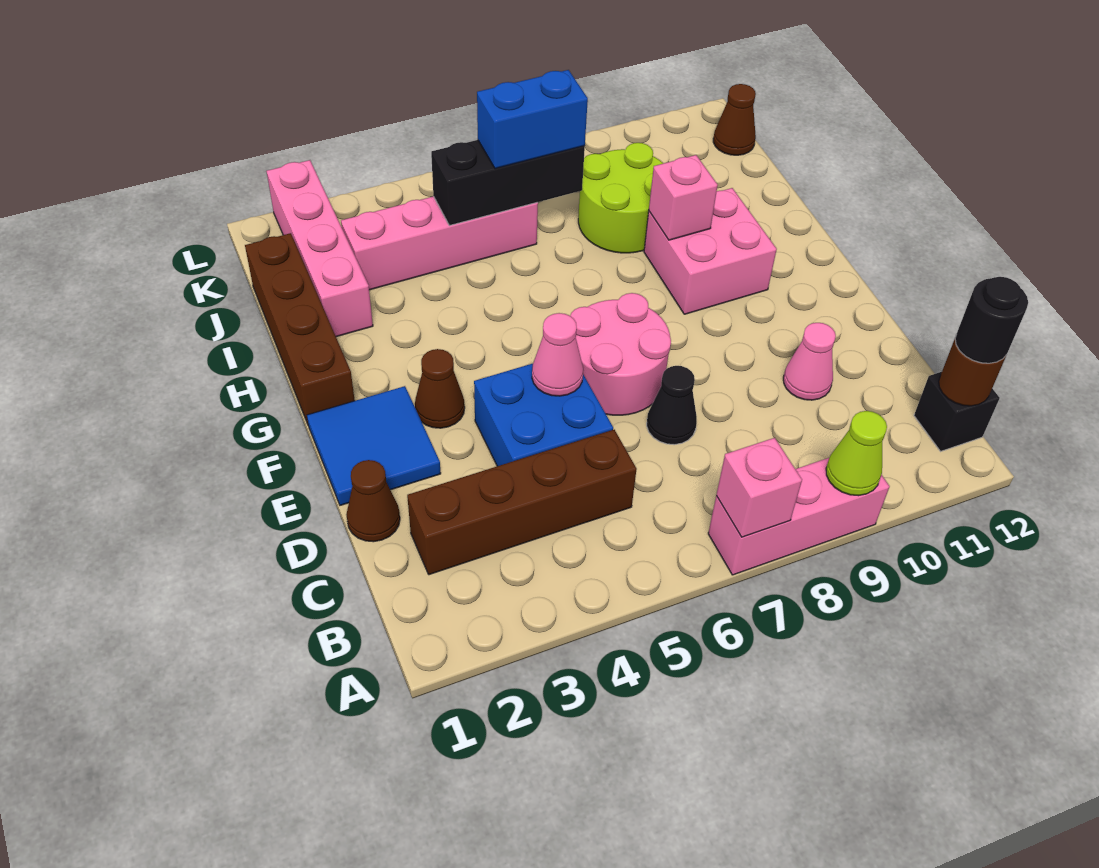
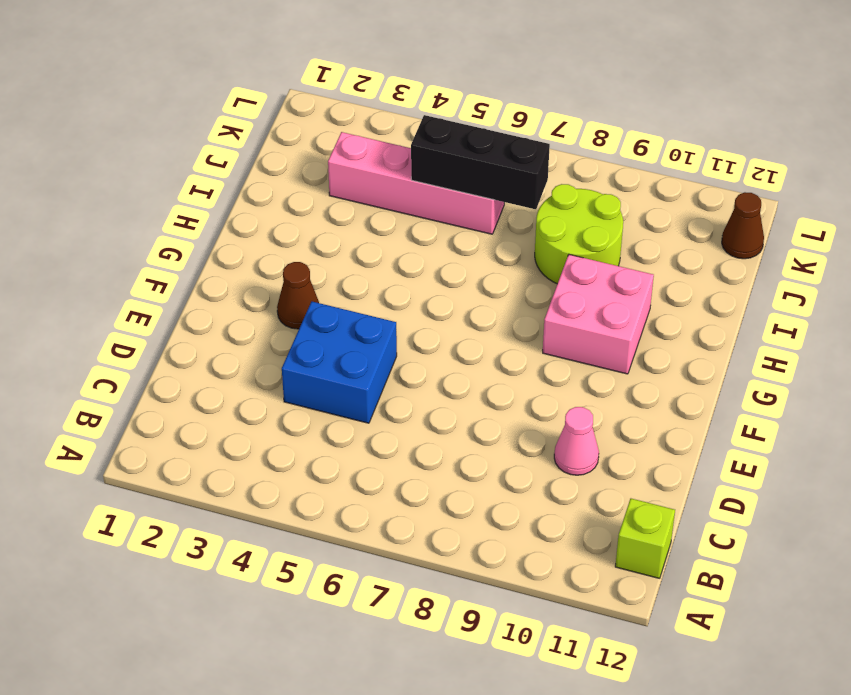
lime brick B12 level 1 -> black brick B12 level 1
none -> pink brick A7:A9 level 1
none -> brown brick C2:C5 level 1
none -> brown cone D1 level 1

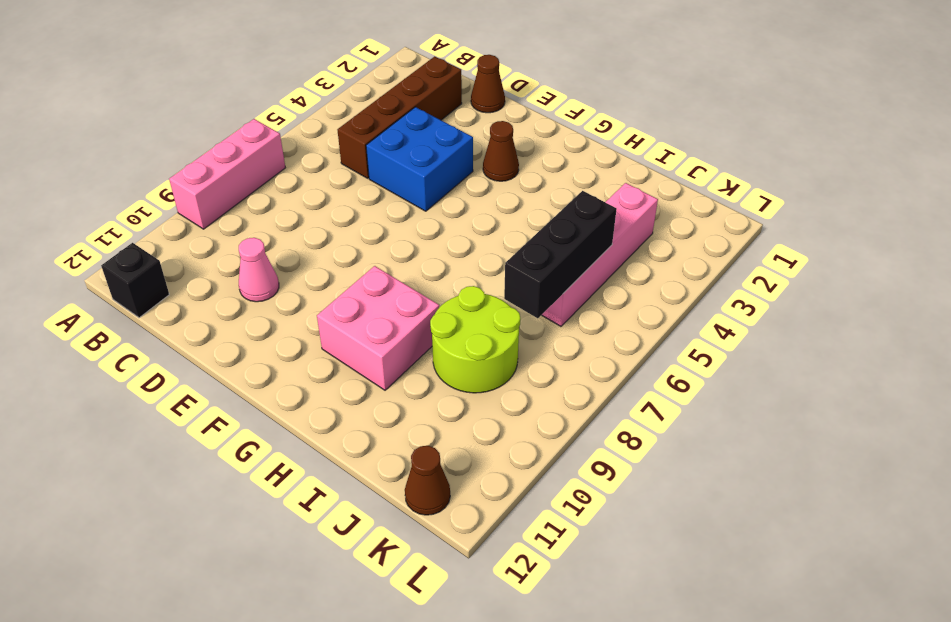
none -> black cone D7 level 1
none -> blue tile E1:F2 level 1
none -> pink round brick E6:F7 level 1

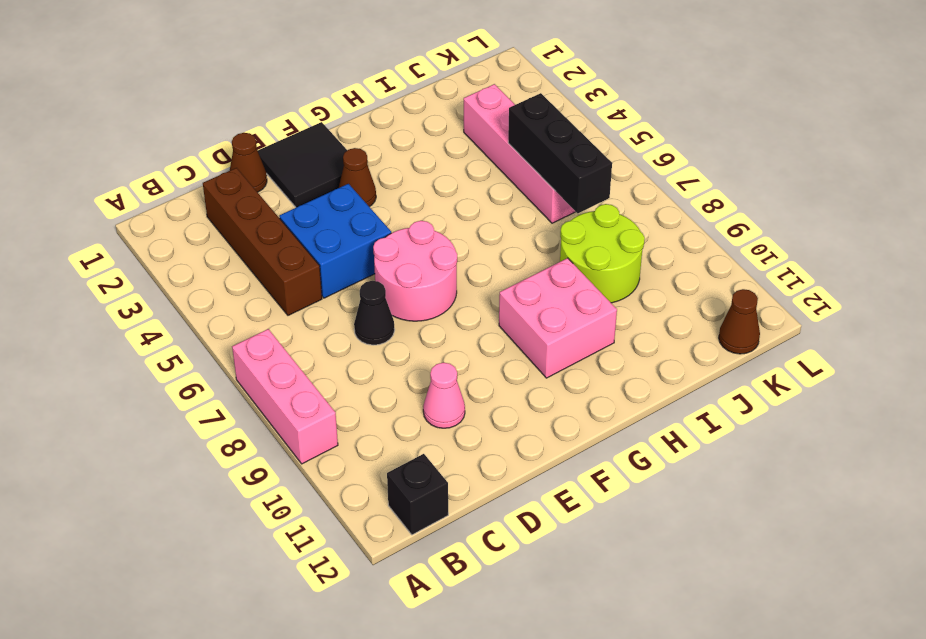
black tile E1:F2 level 1 -> blue tile E1:F2 level 1
none -> brown brick G1:J1 level 1
none -> pink brick I2:L2 level 1
none -> pink brick A7 level 2

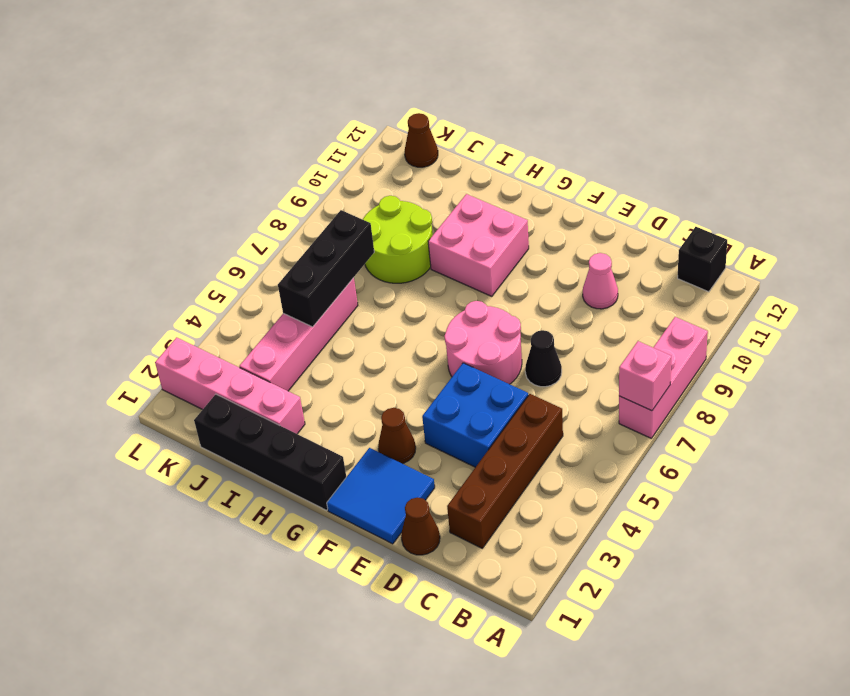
black brick G1:J1 level 1 -> brown brick G1:J1 level 1
none -> lime cone A9 level 2
none -> brown round brick B12 level 2
none -> pink cone E5 level 2

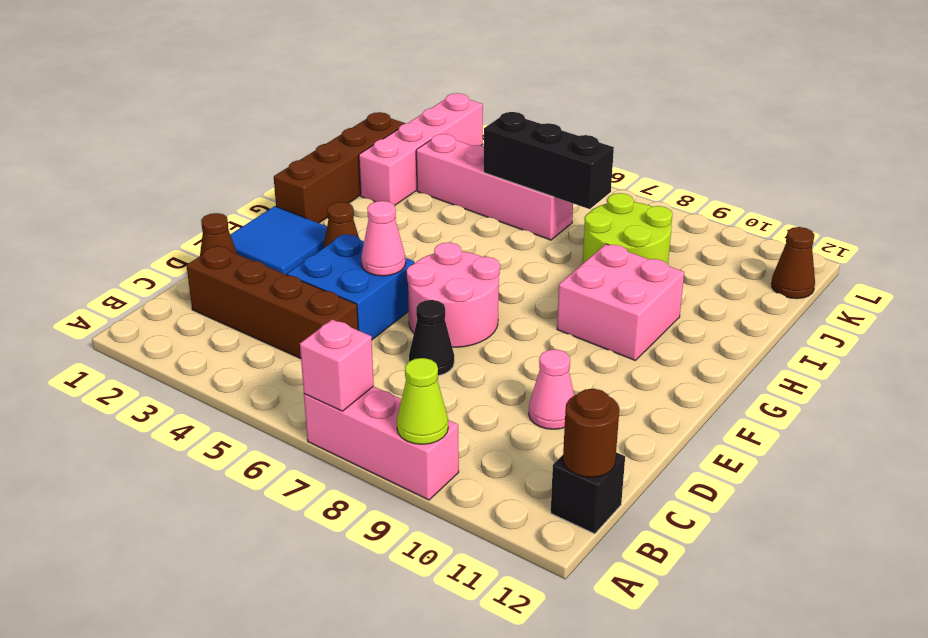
none -> pink brick H9 level 2
none -> black round brick B12 level 3
none -> blue brick J6:J7 level 3

